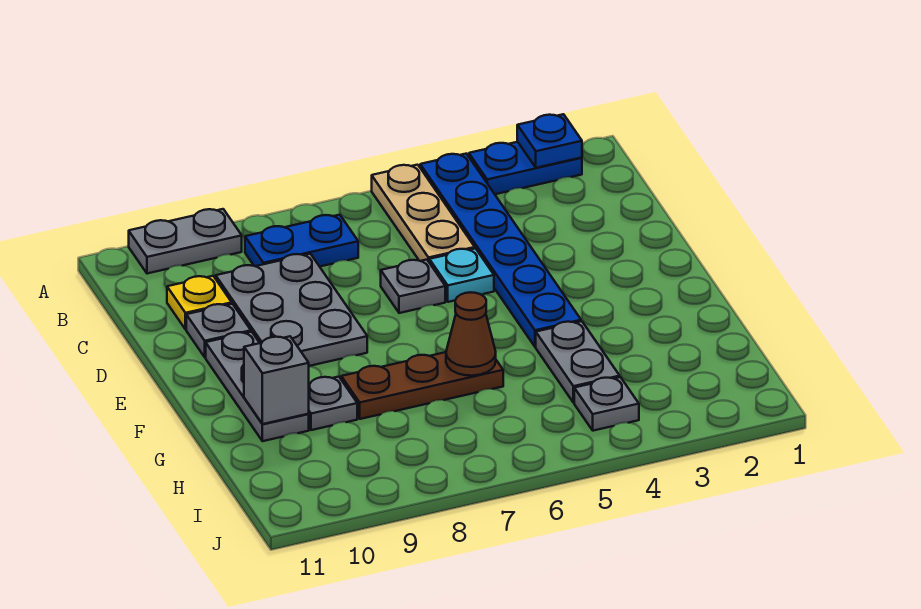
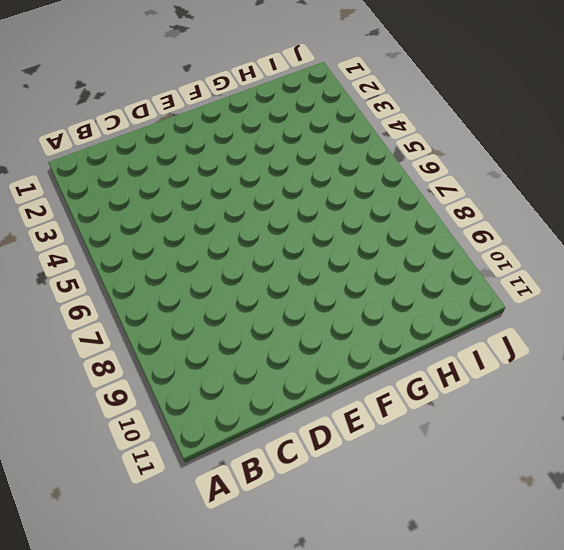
none -> blue plate A2:A3 level 1
none -> blue plate A4:F4 level 1
none -> tan plate A5:C5 level 1

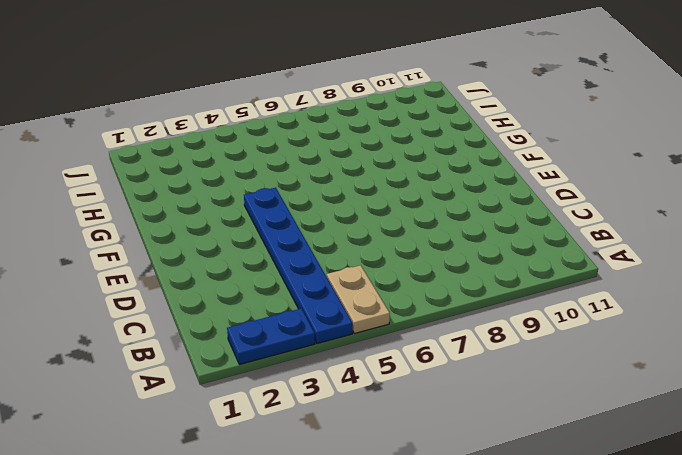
tan plate A5:B5 level 1 -> tan plate A5:C5 level 1
none -> grey plate A9:A10 level 1
none -> blue plate B7:B8 level 1
none -> grey plate C8:E9 level 1

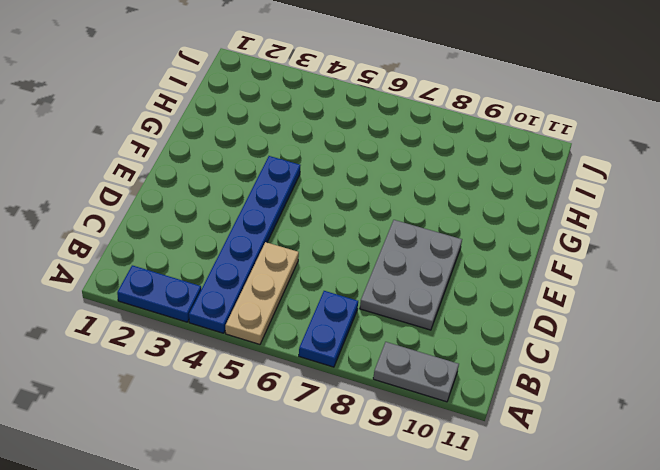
blue plate A7:B7 level 1 -> blue plate B7:B8 level 1
none -> yellow plate C10 level 1
none -> cyan plate D5 level 1
none -> grey plate D6 level 1

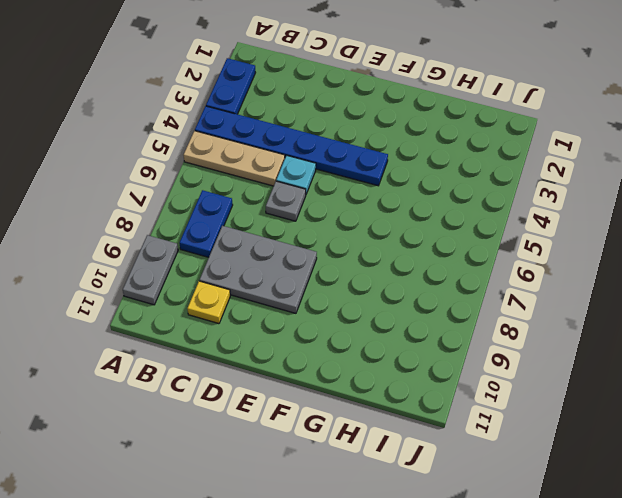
none -> grey plate D10 level 1
none -> grey plate E10:G10 level 1
none -> grey plate G4:H4 level 1

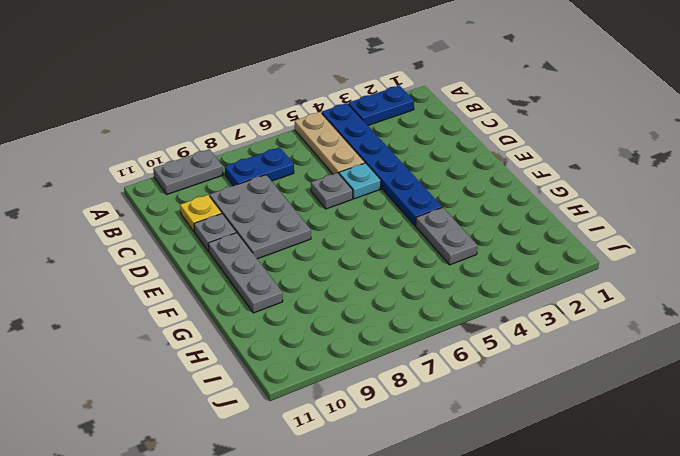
none -> brown plate G6:G8 level 1
none -> grey plate G9 level 1
none -> grey plate I4 level 1

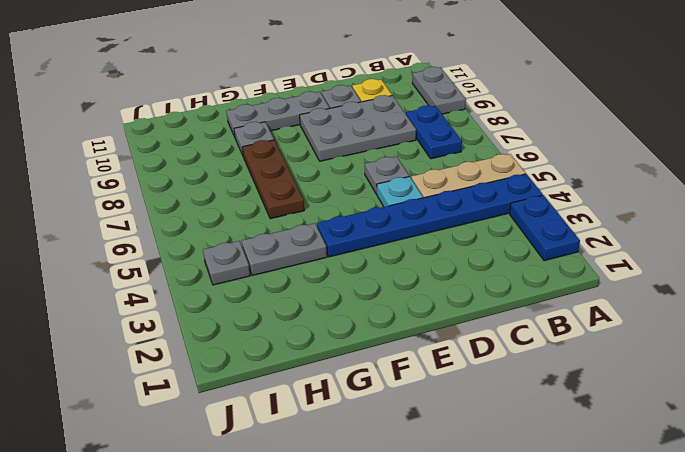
none -> blue plate A2 level 2
none -> brown cone G6 level 2
none -> grey brick G10 level 2

